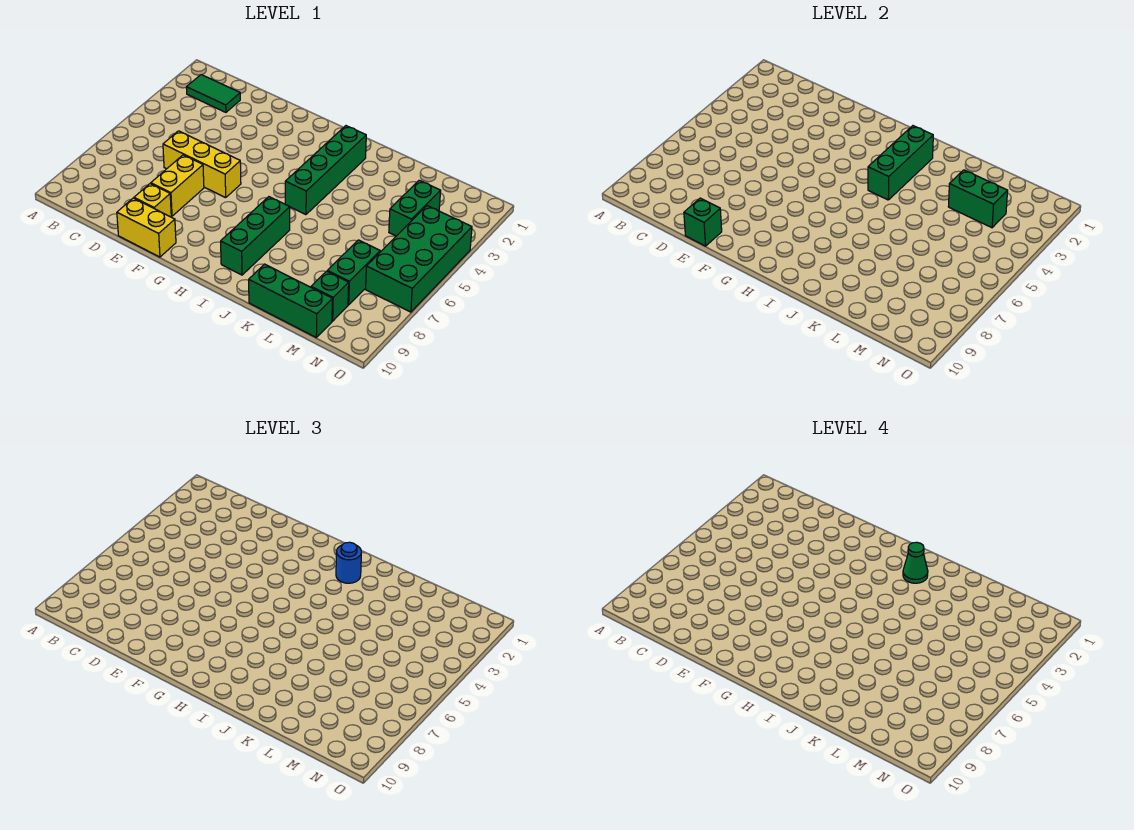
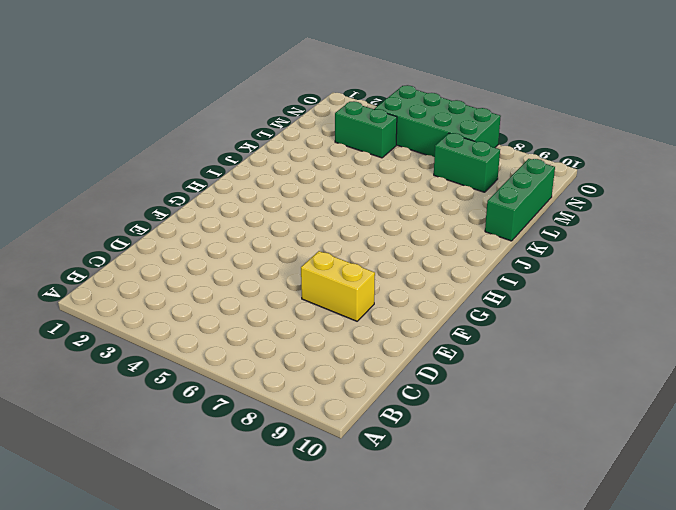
none -> green tile B2:C2 level 1
none -> yellow brick D6:F6 level 1
none -> yellow brick E9 level 1

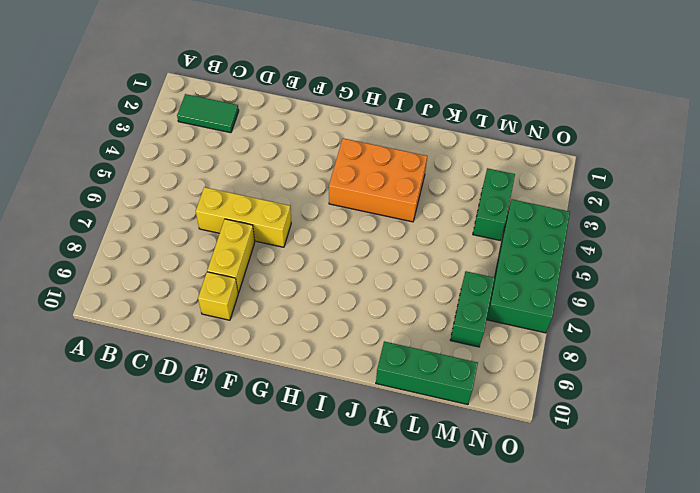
orange brick H3:J4 level 1 -> green brick I2:I5 level 1
none -> yellow brick E10:F10 level 1
none -> green brick I7:I9 level 1
none -> green brick M9 level 1

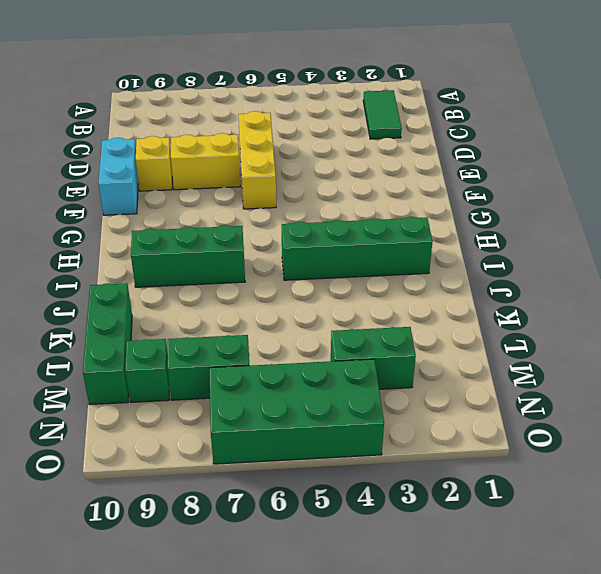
cyan brick E10:F10 level 1 -> yellow brick E10:F10 level 1
none -> green brick E10 level 2
none -> green brick I2:I4 level 2
none -> green brick L3:M3 level 2

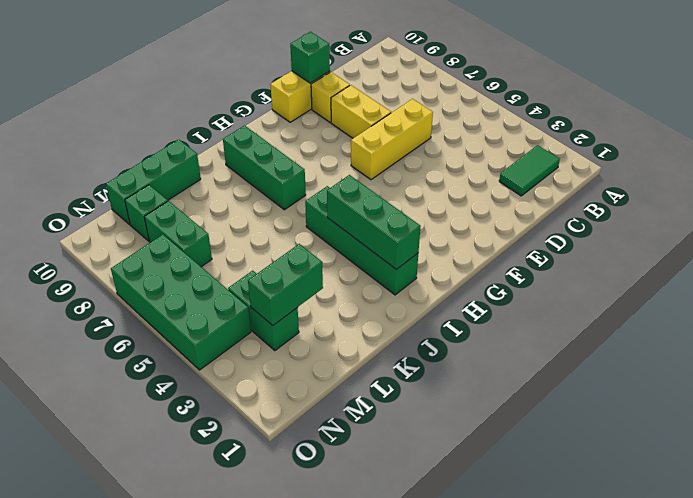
none -> blue round brick I2 level 3
none -> green cone I2 level 4

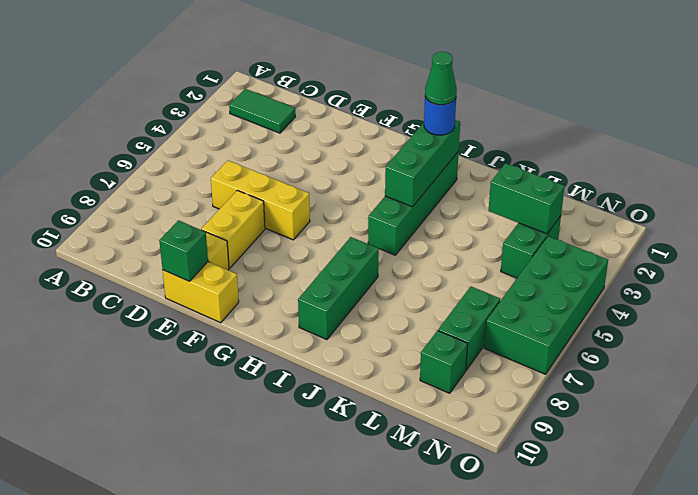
none -> green brick K10:M10 level 1

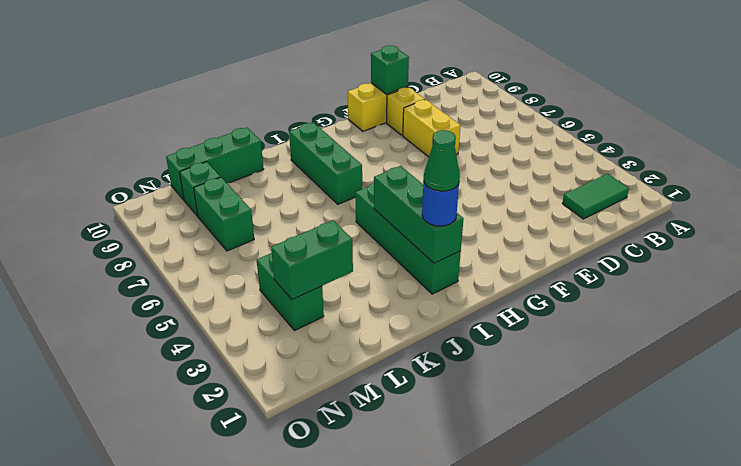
none -> yellow brick D6:F6 level 1
none -> green brick N4:O7 level 1

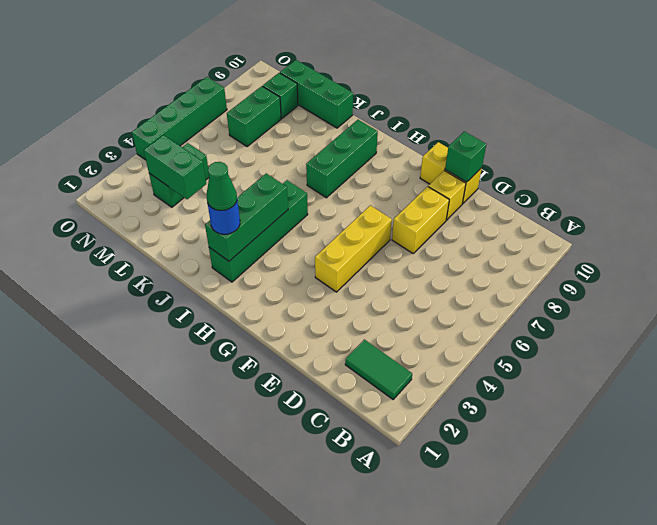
yellow brick F4:F6 level 1 -> yellow brick D6:F6 level 1
green brick O4:O7 level 1 -> green brick N4:O7 level 1

